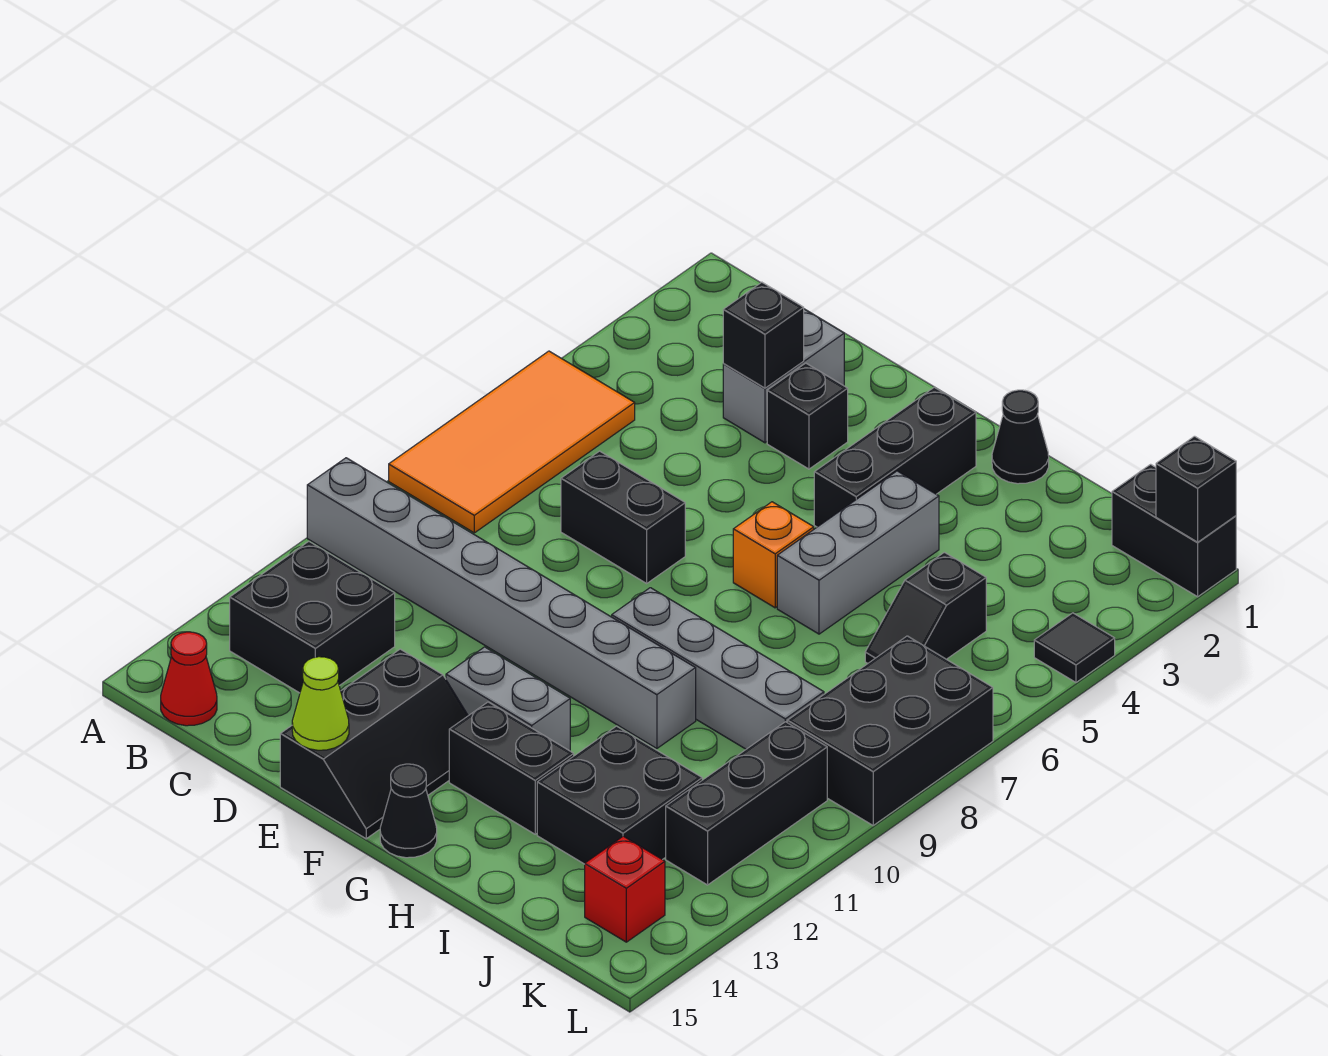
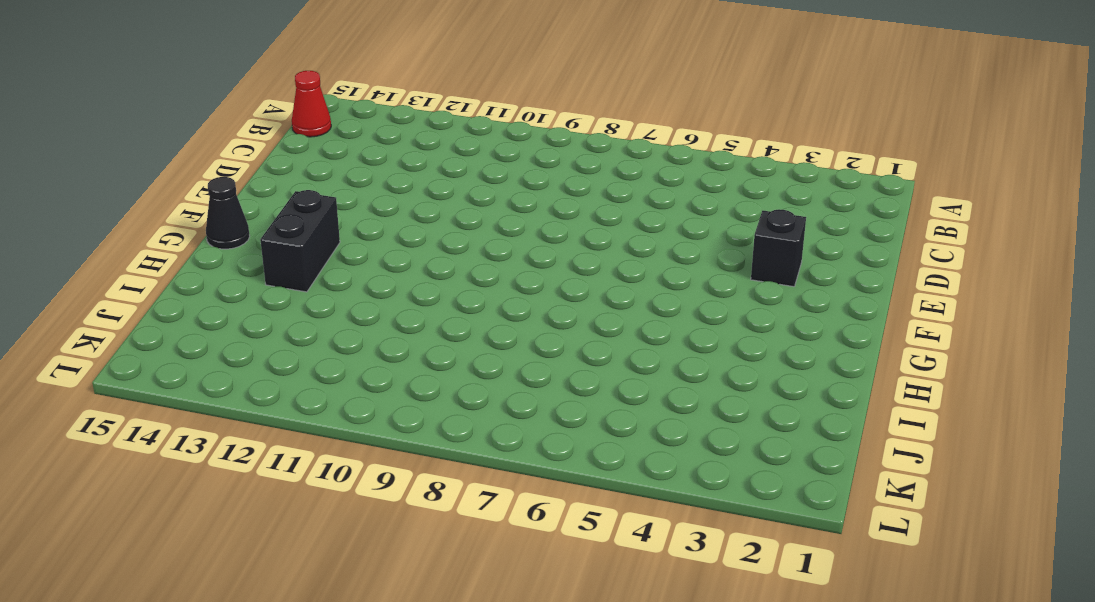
none -> orange tile A5:B8 level 1
none -> grey brick A10:H10 level 1
none -> black brick B12:C13 level 1

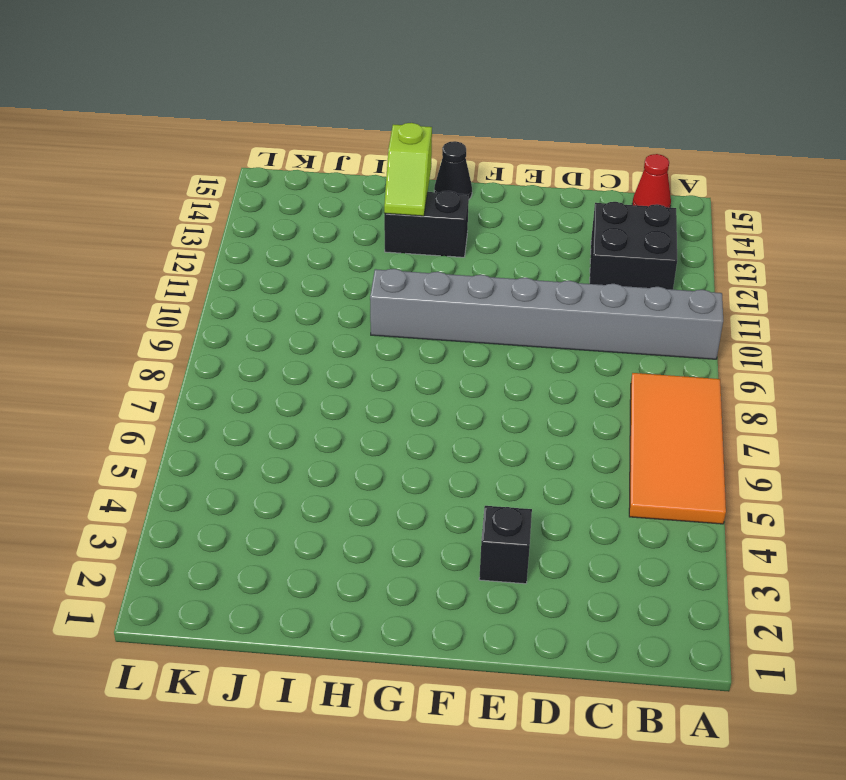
lime slope H13:H14 level 2 top 14 -> none
none -> grey brick D2:D3 level 1
none -> black brick D7:E7 level 1
none -> black slope E13:F15 level 1 top E

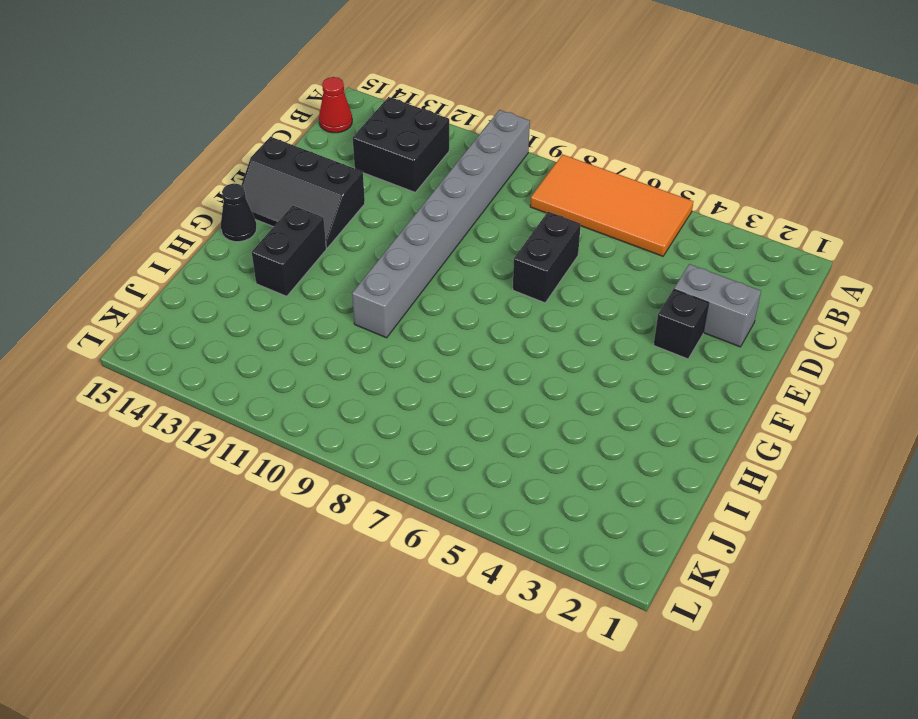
none -> grey brick F12:G12 level 1
none -> black brick G2:G4 level 1
none -> orange brick G6 level 1

